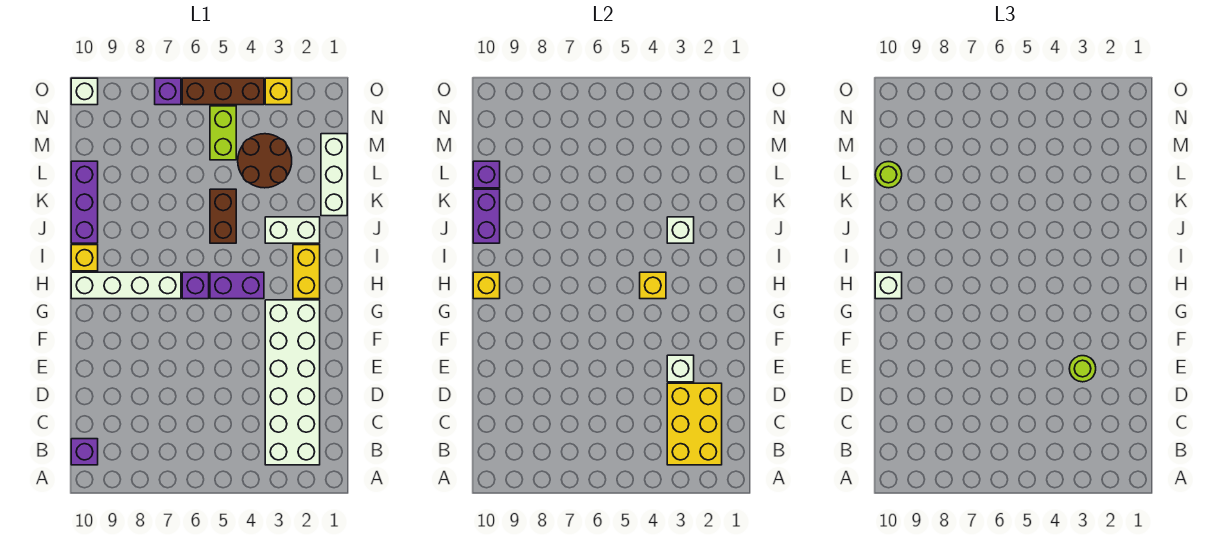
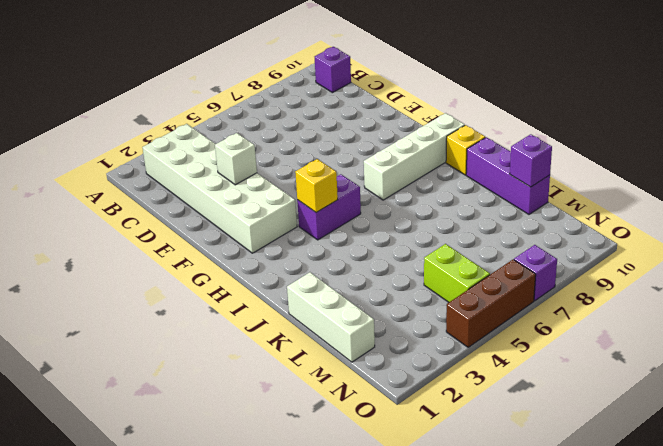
none -> yellow brick H2:I2 level 1
none -> purple brick H6 level 1
none -> white brick J2:J3 level 1

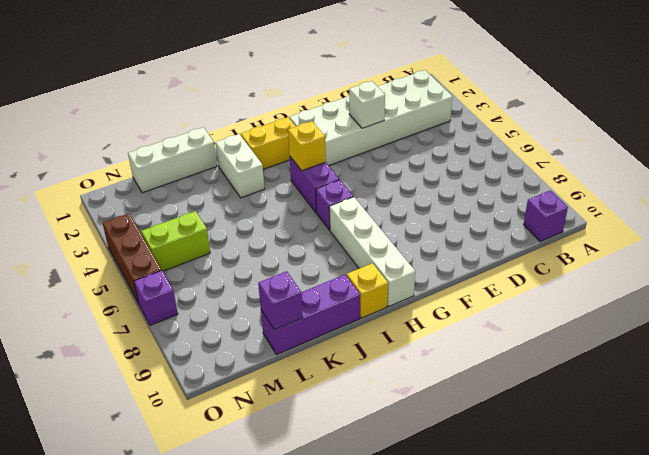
none -> brown brick J5:K5 level 1
none -> brown round brick L3:M4 level 1
none -> yellow brick O3 level 1

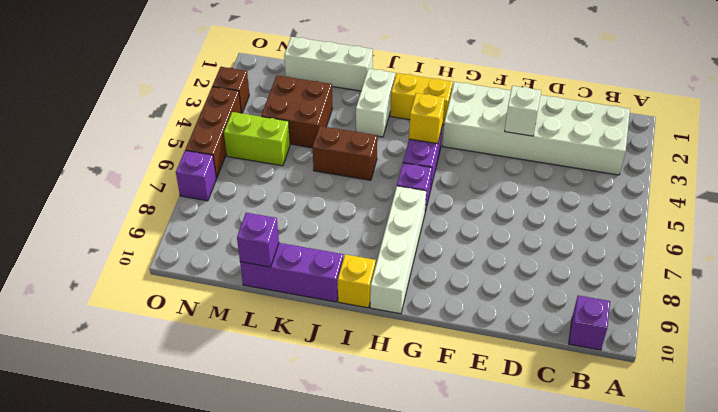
brown brick L3:M4 level 1 -> brown round brick L3:M4 level 1
brown brick O3 level 1 -> yellow brick O3 level 1
none -> white brick O10 level 1
none -> yellow brick B2:D3 level 2
none -> yellow brick H10 level 2

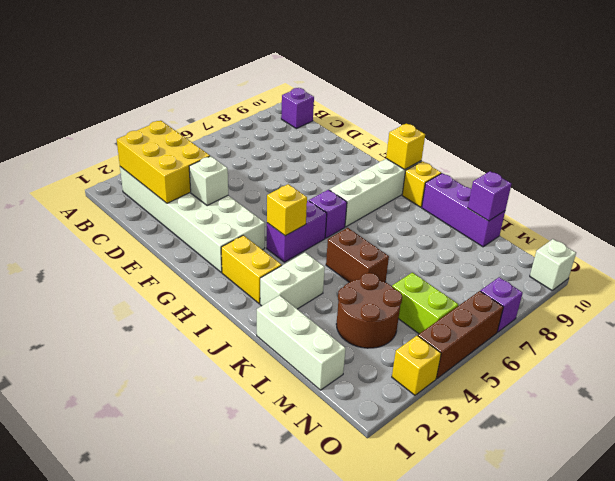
none -> white brick J3 level 2
none -> purple brick J10:K10 level 2
none -> lime round brick E3 level 3

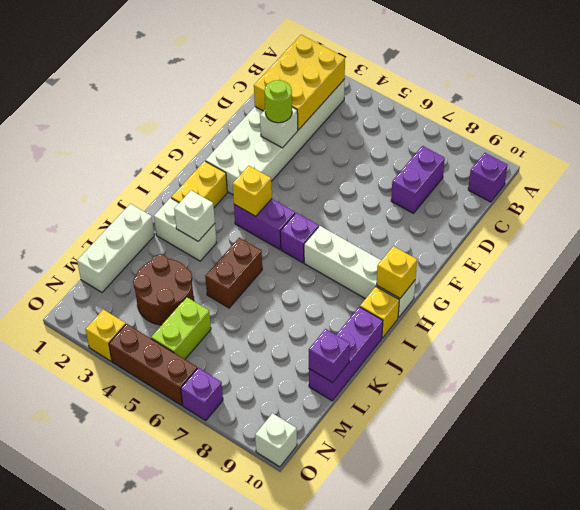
purple brick C8:D8 level 1 -> purple brick J10:K10 level 2
none -> white brick H10 level 3
none -> lime round brick L10 level 3

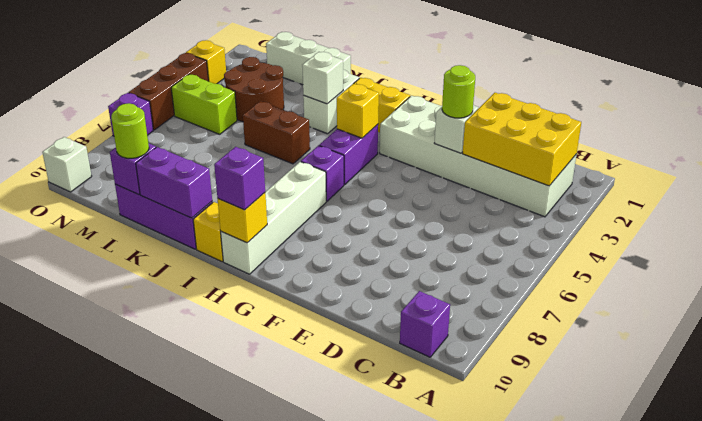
purple brick H10 level 3 -> white brick H10 level 3

